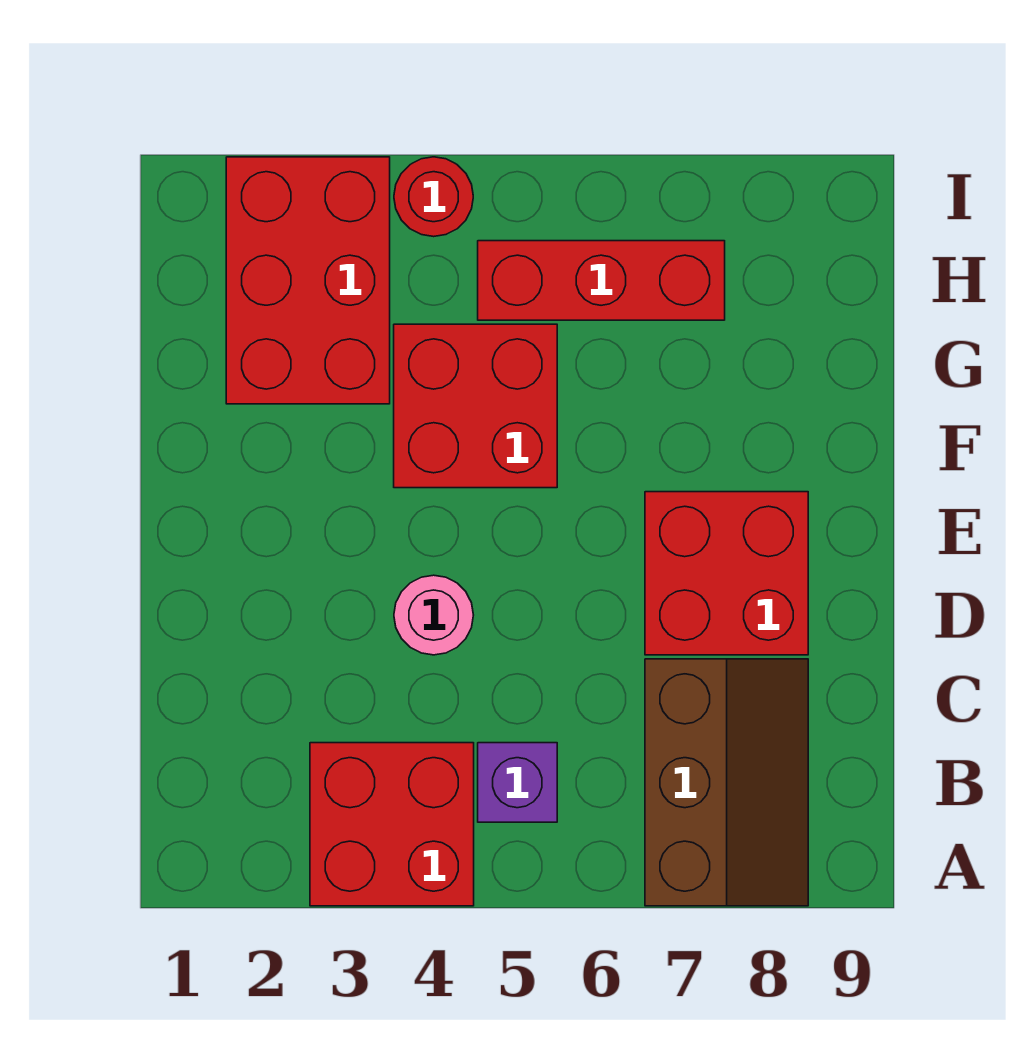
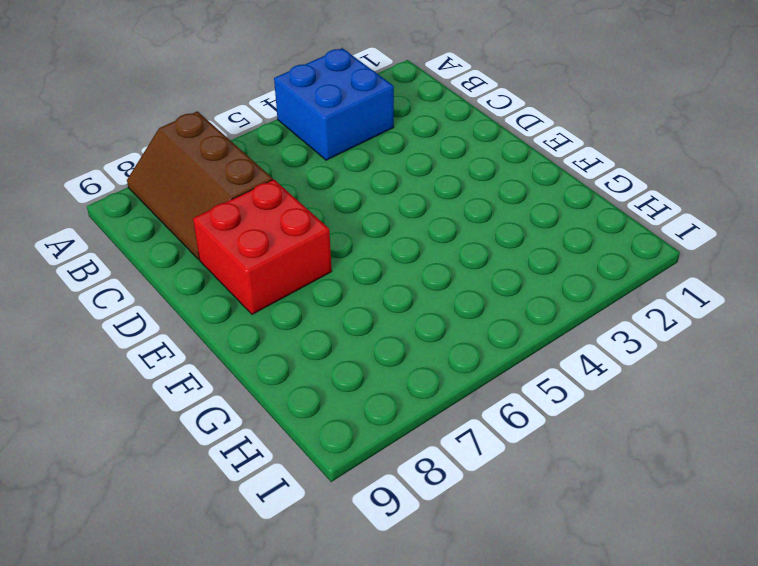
blue brick A3:B4 level 1 -> red brick A3:B4 level 1
none -> purple brick B5 level 1
none -> pink round brick D4 level 1

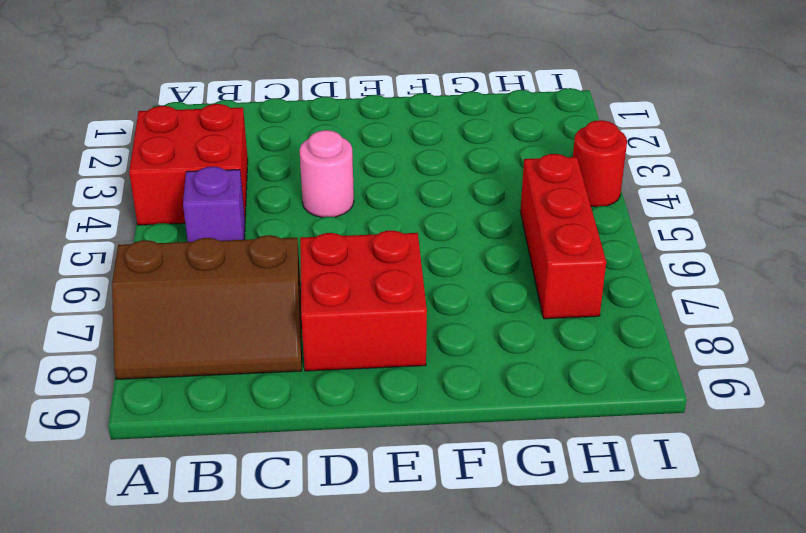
none -> red brick F4:G5 level 1
none -> red brick G2:I3 level 1

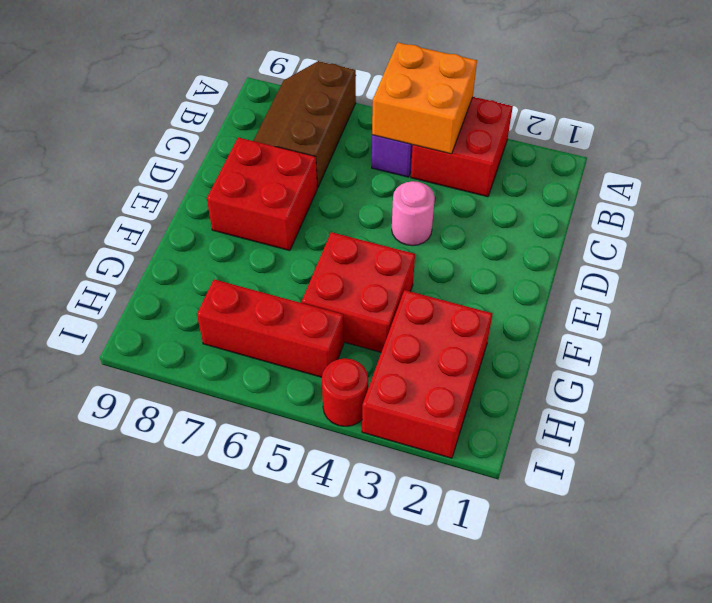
orange brick A4:B5 level 2 -> none

